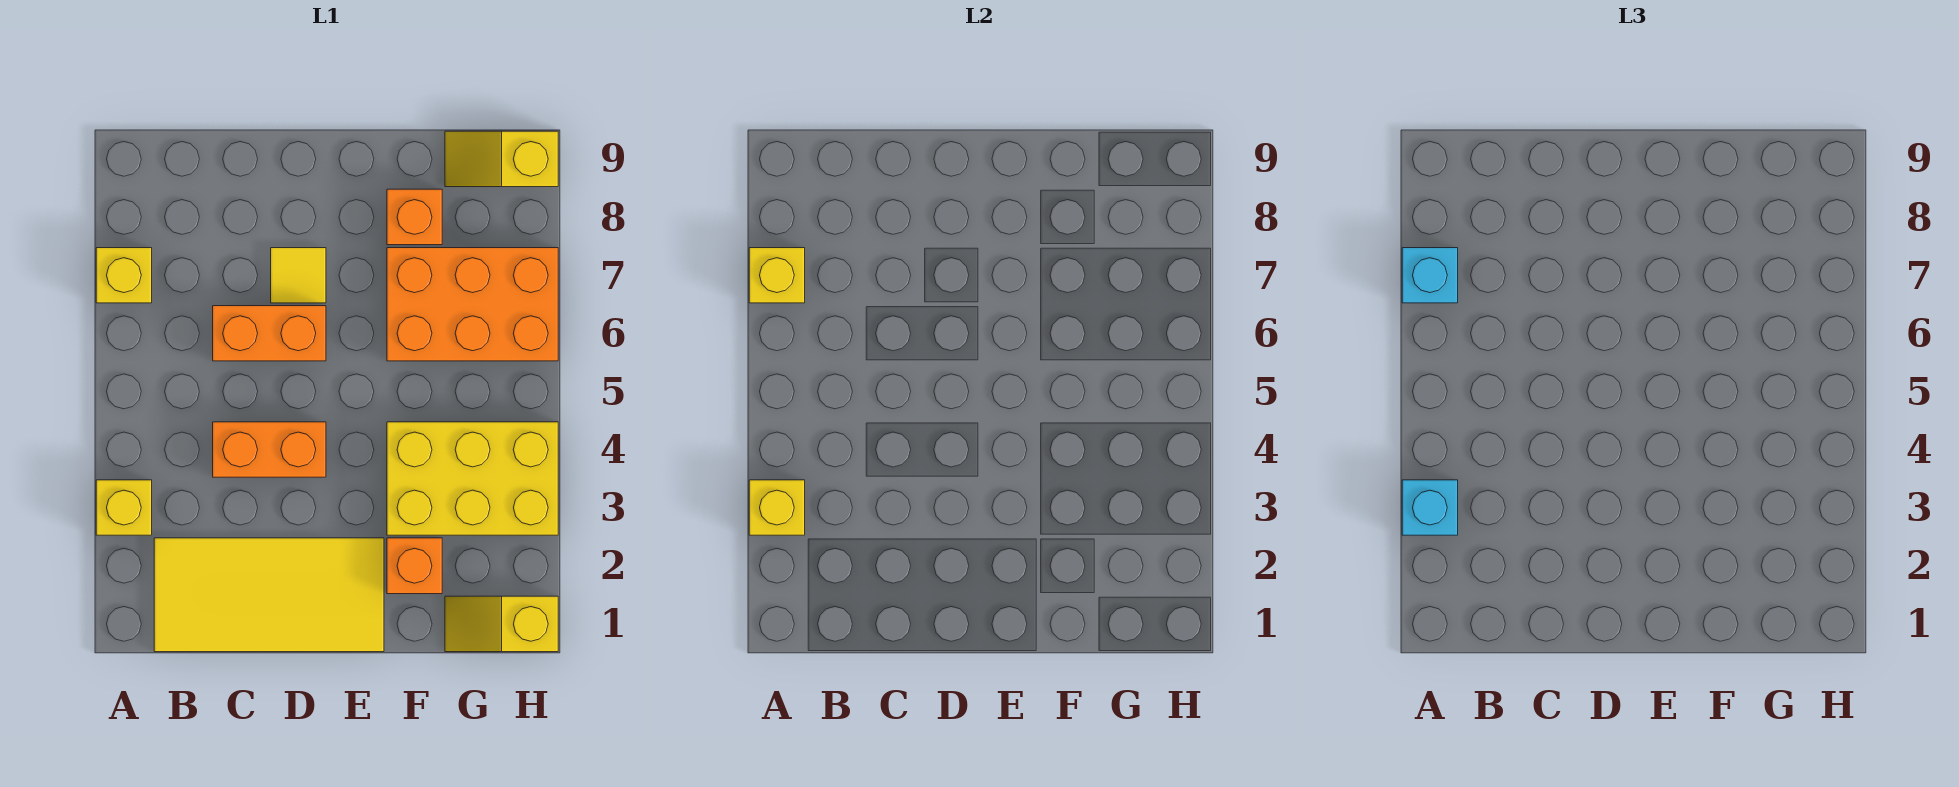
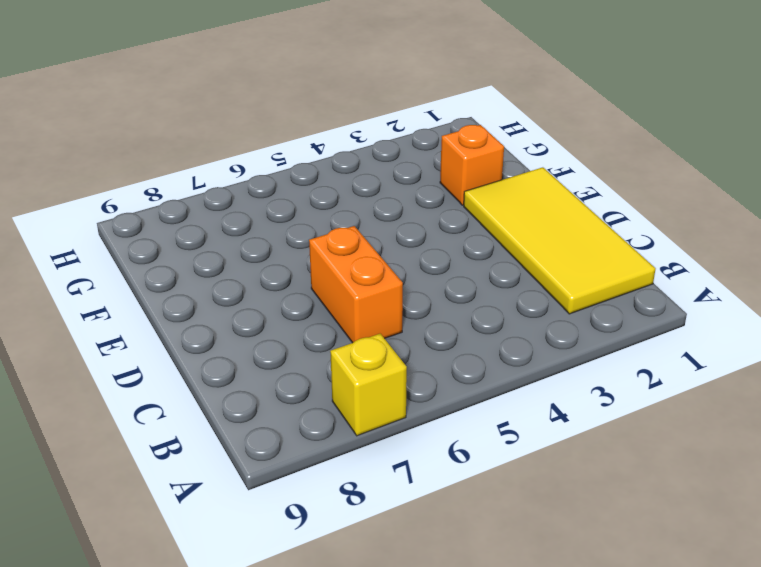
none -> yellow brick A3 level 1
none -> orange brick C4:D4 level 1
none -> yellow tile D7 level 1

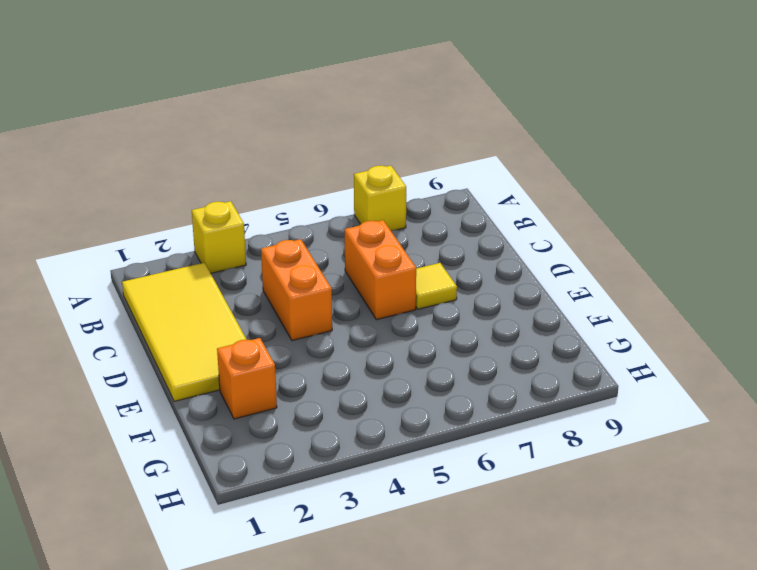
none -> yellow brick F3:H4 level 1
none -> orange brick F6:H7 level 1
none -> orange brick F8 level 1

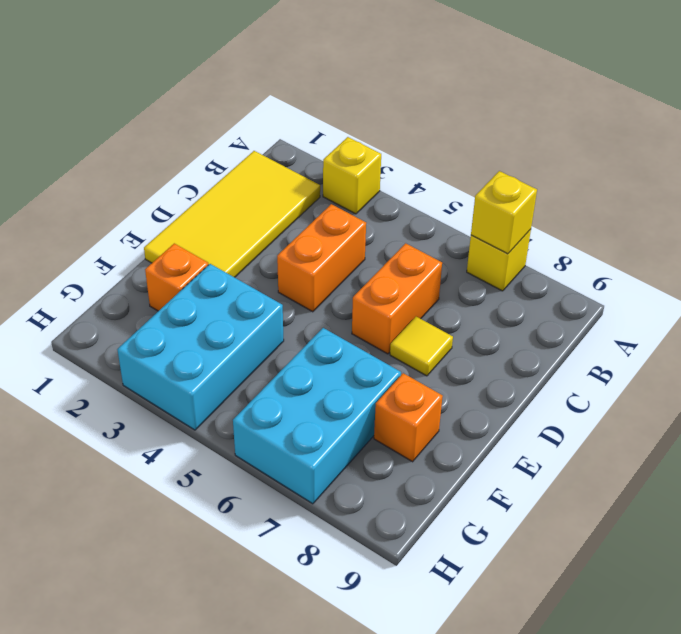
cyan brick F3:H4 level 1 -> yellow brick F3:H4 level 1
cyan brick F6:H7 level 1 -> orange brick F6:H7 level 1
none -> yellow slope G1:H1 level 1 top H
none -> yellow slope G9:H9 level 1 top H
none -> yellow brick A3 level 2

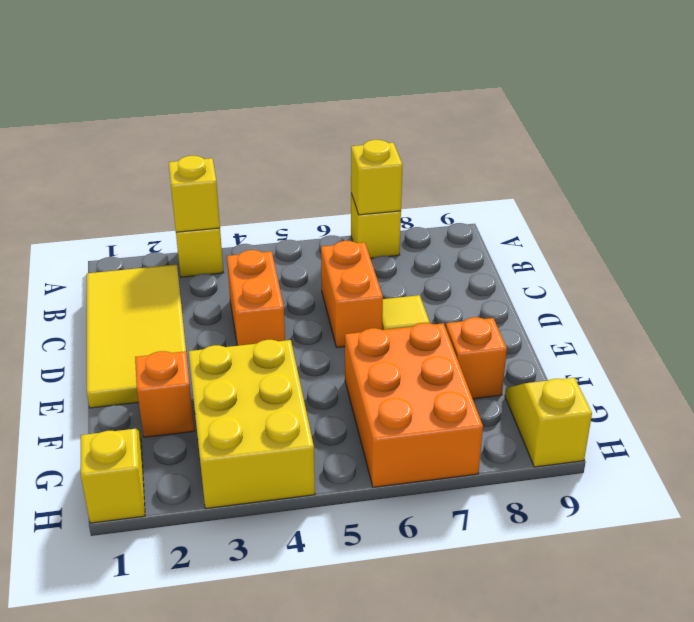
none -> cyan brick A3 level 3
none -> cyan brick A7 level 3

